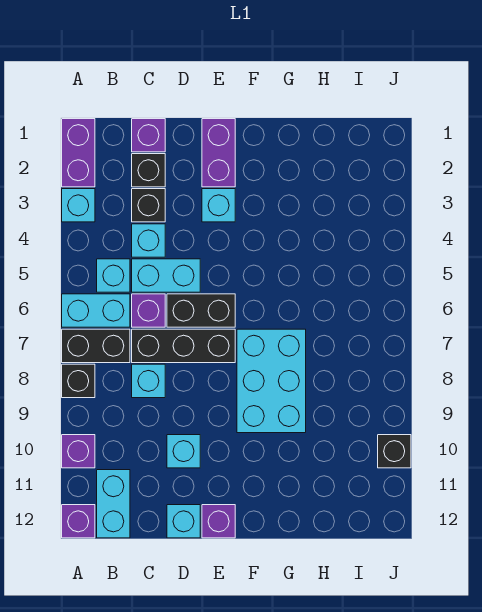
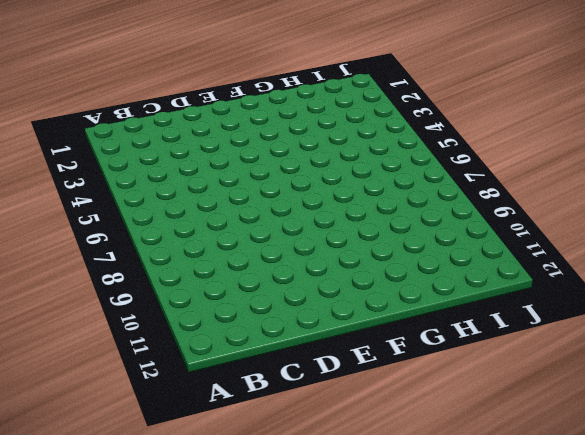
none -> purple brick A1:A2 level 1
none -> cyan brick A3 level 1
none -> cyan brick A6:B6 level 1

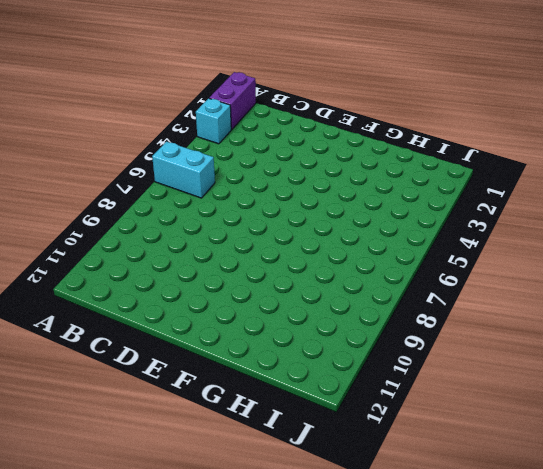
none -> black brick A7:B7 level 1
none -> black brick A8 level 1
none -> purple brick A10 level 1

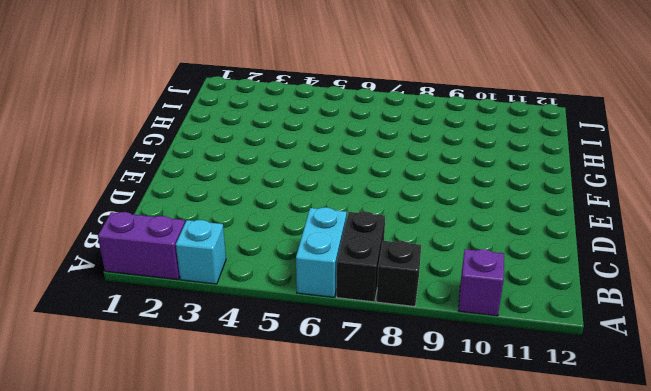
none -> purple brick A12 level 1
none -> cyan brick B5 level 1
none -> cyan brick B11:B12 level 1

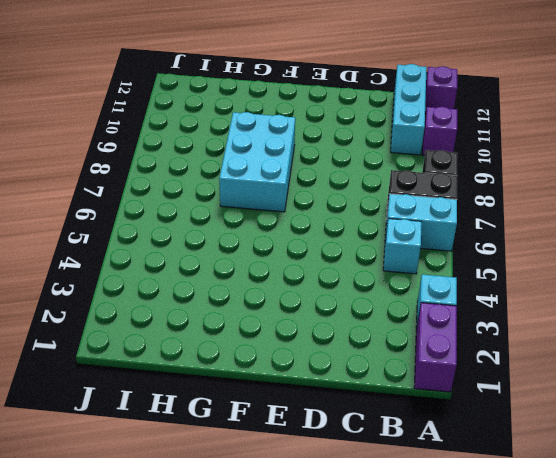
cyan brick B10:B12 level 1 -> cyan brick B11:B12 level 1
none -> purple brick C1 level 1
none -> black brick C2 level 1
none -> black brick C3 level 1

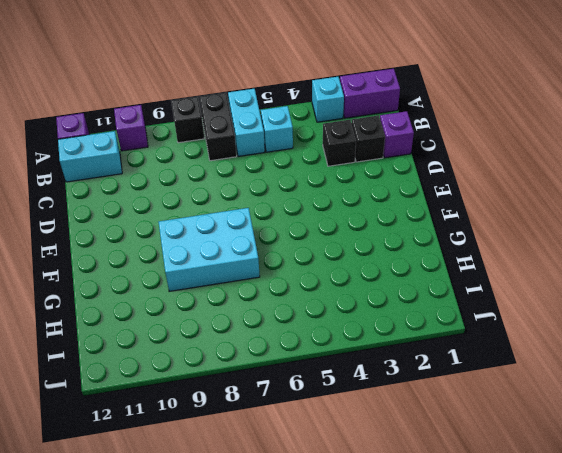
none -> cyan brick C4 level 1
none -> cyan brick C5:D5 level 1
none -> purple brick C6 level 1

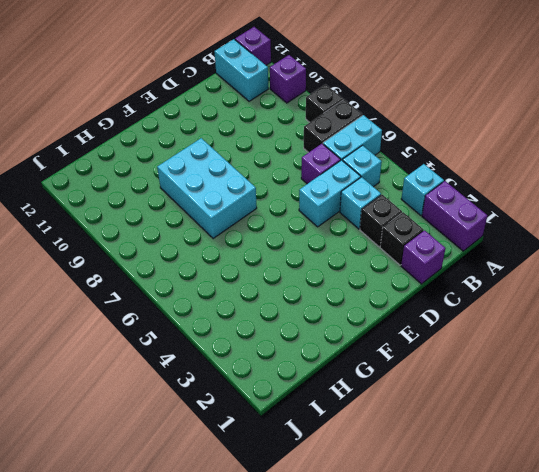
none -> black brick C7:E7 level 1
none -> cyan brick C8 level 1
none -> black brick D6:E6 level 1

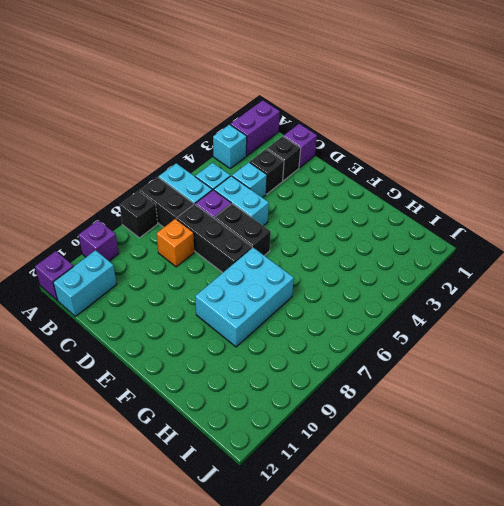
orange brick C8 level 1 -> cyan brick C8 level 1
none -> cyan brick D10 level 1
none -> cyan brick D12 level 1
none -> purple brick E1:E2 level 1

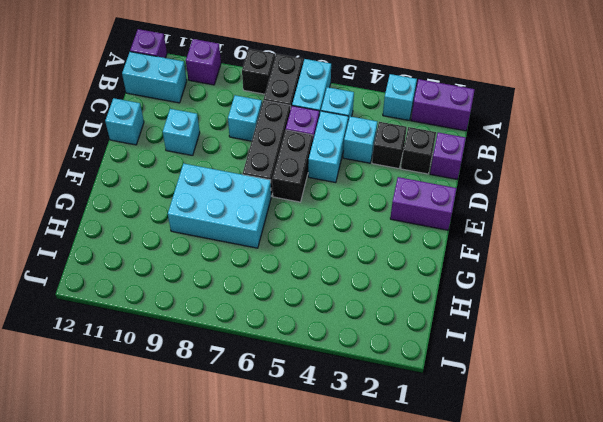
none -> cyan brick E3 level 1
none -> purple brick E12 level 1
none -> black brick J10 level 1

